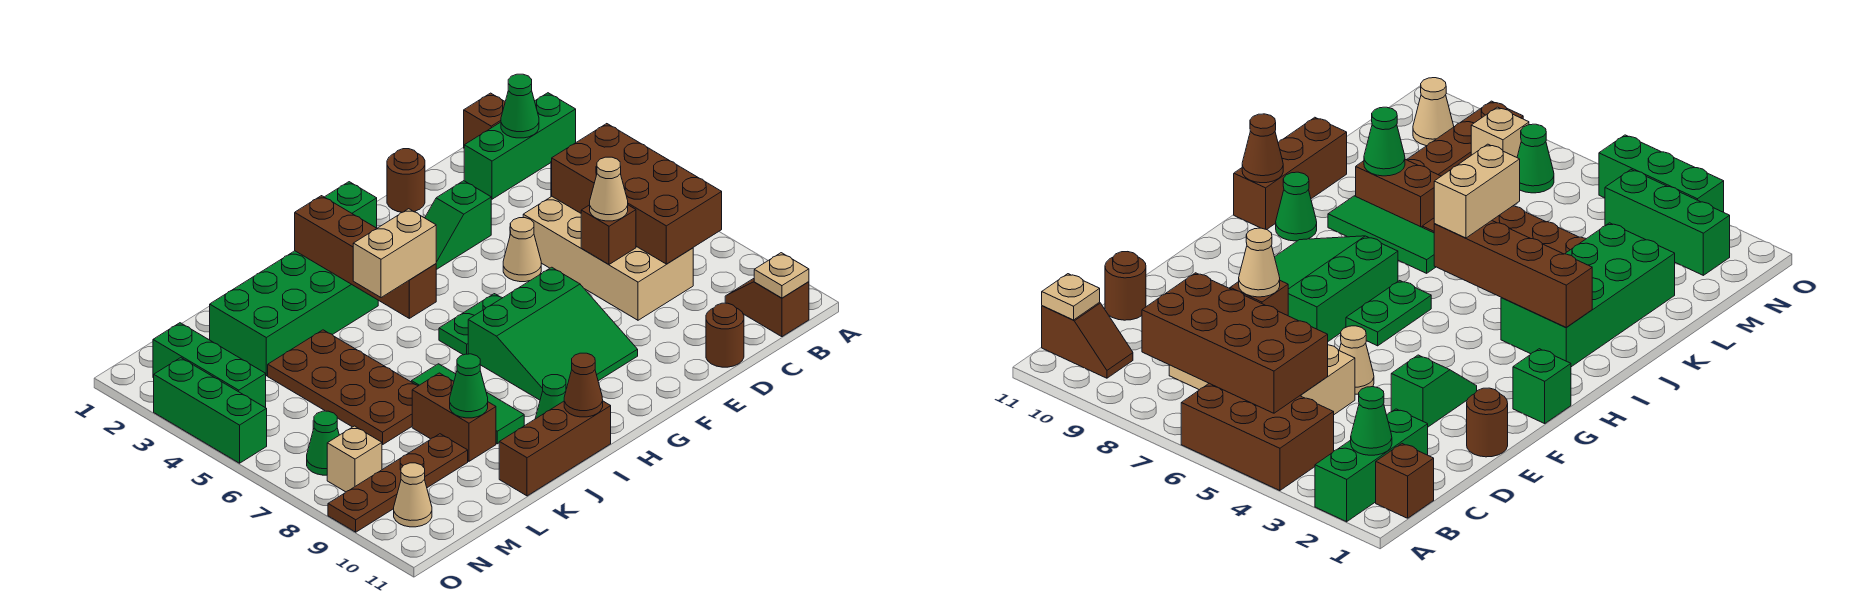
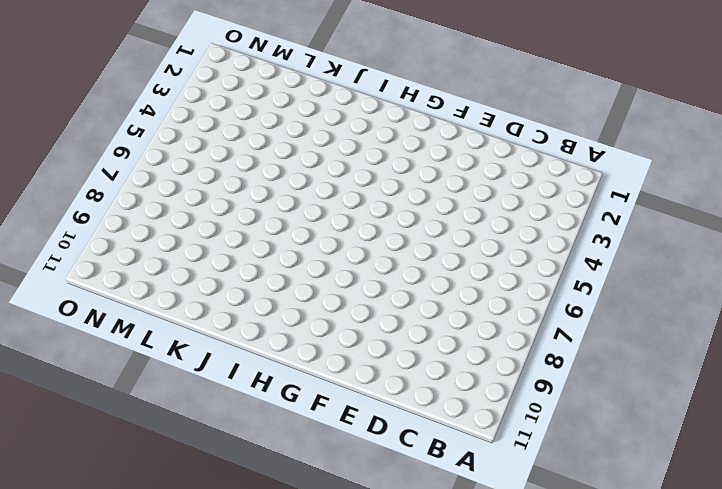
none -> green brick A2:C2 level 1
none -> brown brick A4:B6 level 1
none -> brown brick B1 level 1
none -> brown slope B10:B11 level 1 top 11

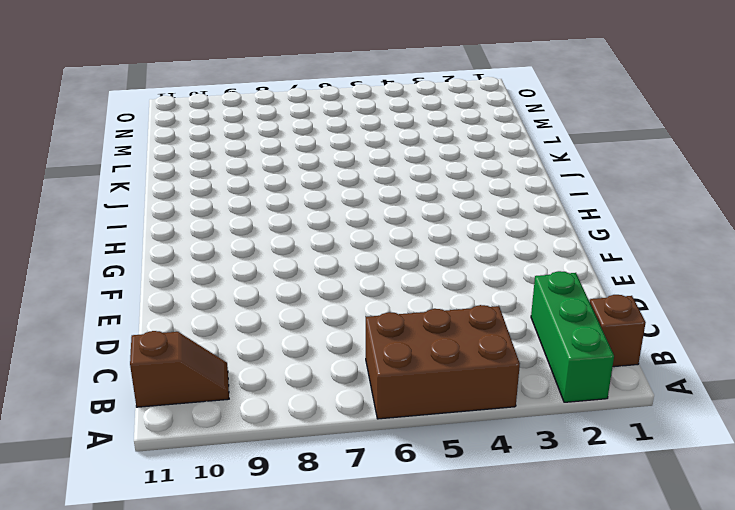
none -> tan brick C5:D8 level 1
none -> brown round brick D11 level 1
none -> brown round brick E1 level 1
none -> green slope E3:F3 level 1 top E

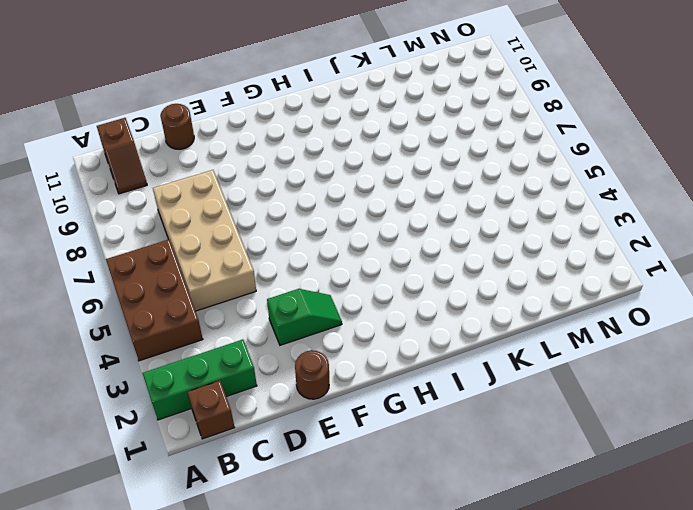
none -> tan cone E5 level 1
none -> green slope F7:H9 level 1 top 7
none -> green brick G1 level 1
none -> green plate G6:H6 level 1

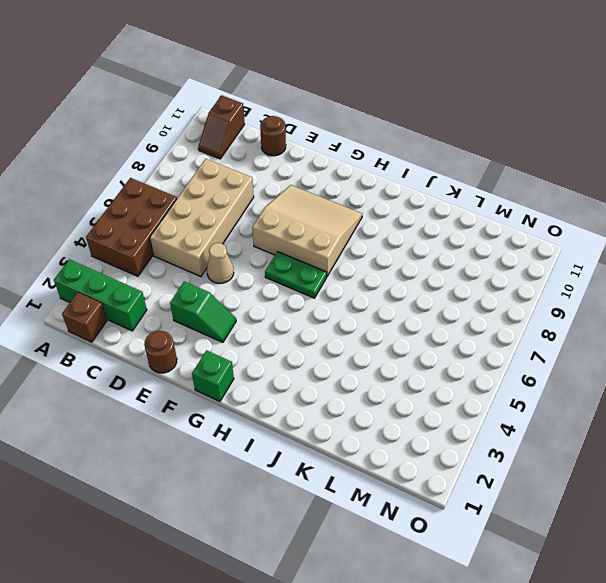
tan slope F7:H9 level 1 top 7 -> green slope F7:H9 level 1 top 7
none -> green brick I2:L3 level 1
none -> green cone I10 level 1
none -> brown brick I11:K11 level 1
none -> green tile J7:J9 level 1

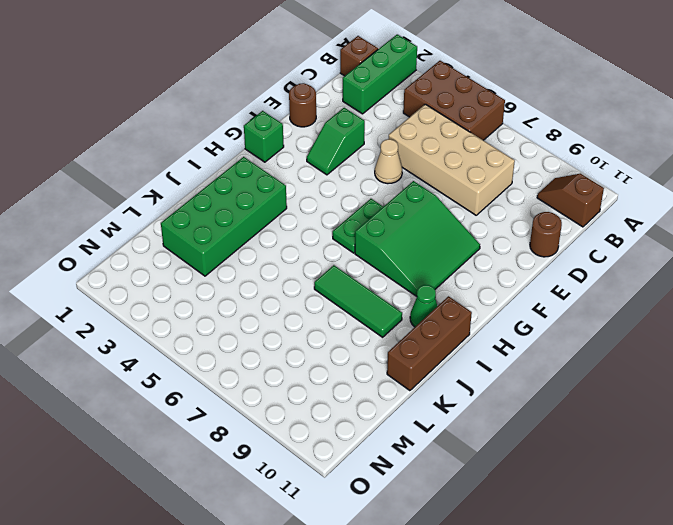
none -> brown plate K4:L7 level 1
none -> brown brick K8:K9 level 1
none -> brown plate L9:O9 level 1
none -> green brick N2:N4 level 1

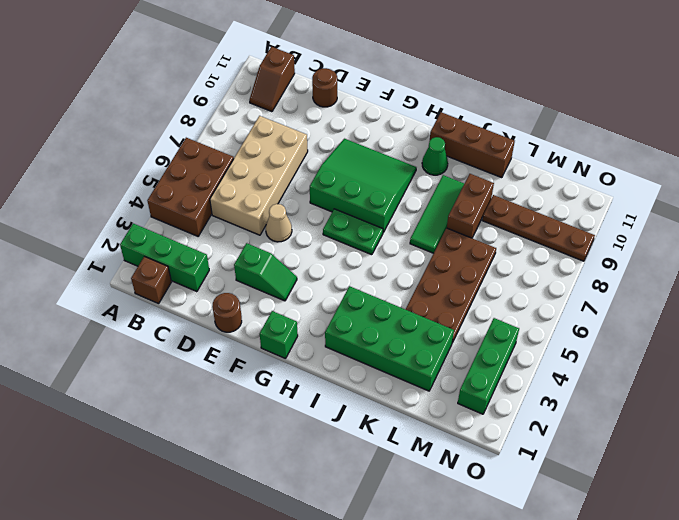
none -> green cone N7 level 1
none -> tan brick N8 level 1
none -> tan cone N10 level 1
none -> green brick O3:O5 level 1

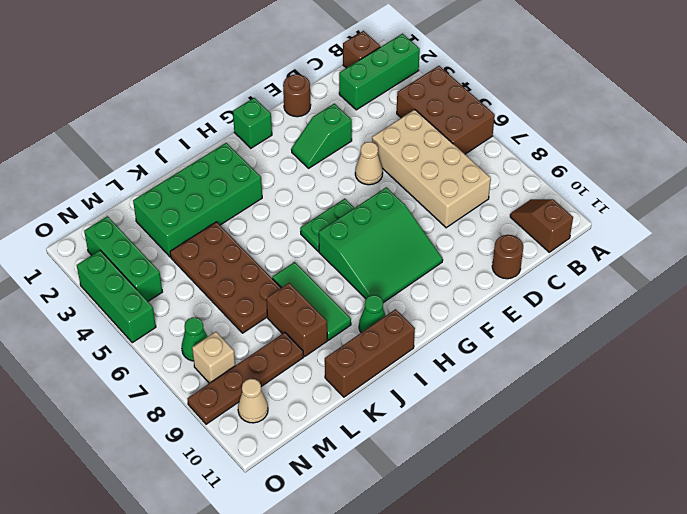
none -> green cone B2 level 2
none -> brown brick B5:C8 level 2
none -> tan plate B11 level 2
none -> brown brick D7 level 2

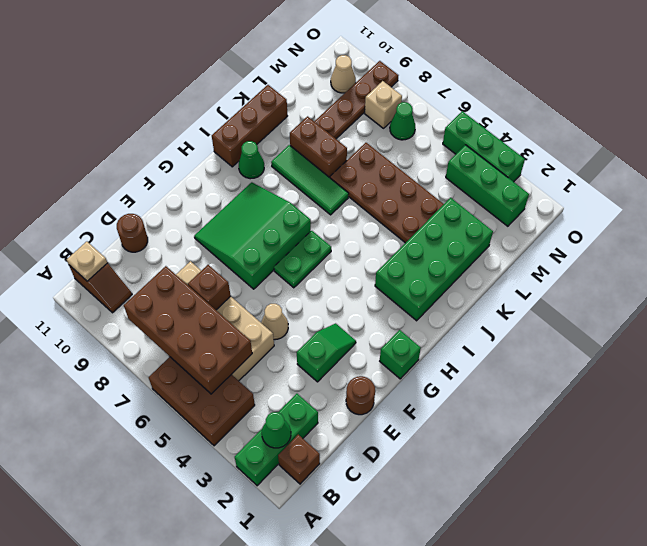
none -> brown brick I2:I5 level 2
none -> brown cone I11 level 2
none -> green cone K9 level 2
none -> tan cone D7 level 3

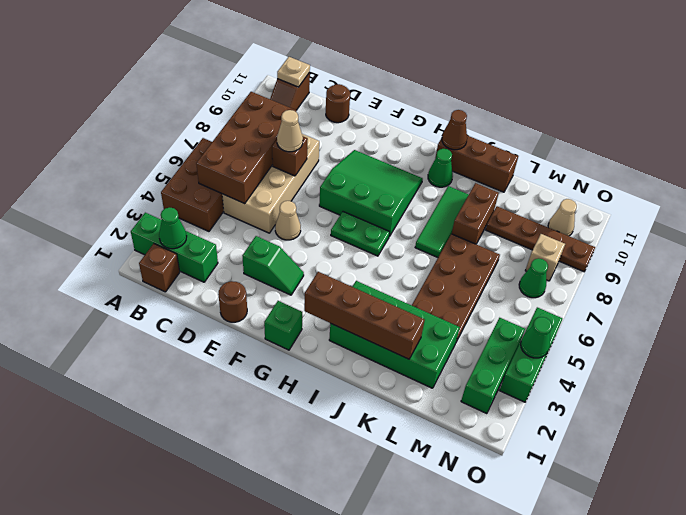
brown brick H2:K2 level 2 -> brown brick I2:I5 level 2
green cone O4 level 2 -> green cone K9 level 2
none -> tan brick I5:J5 level 3

